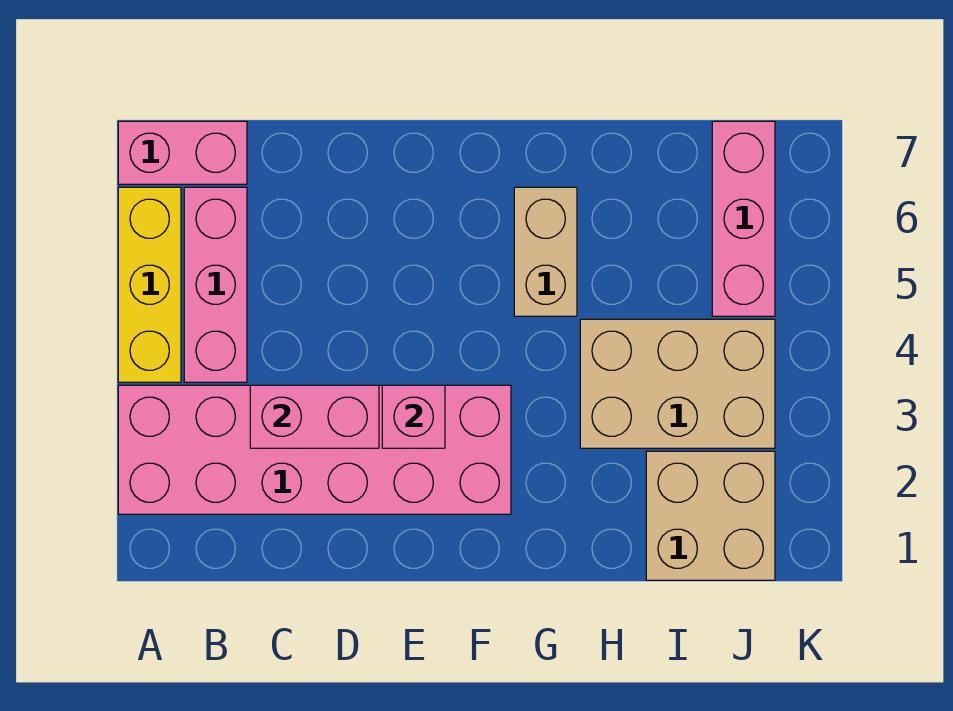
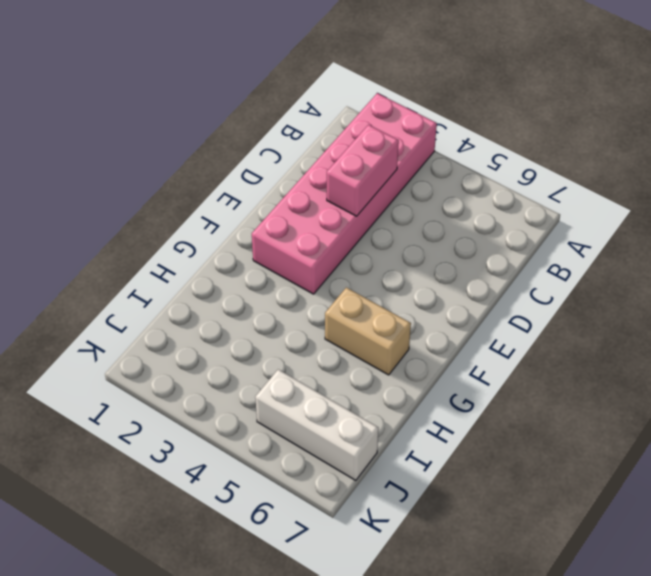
white brick J5:J7 level 1 -> pink brick J5:J7 level 1
none -> yellow brick A4:A6 level 1
none -> pink brick A7:B7 level 1

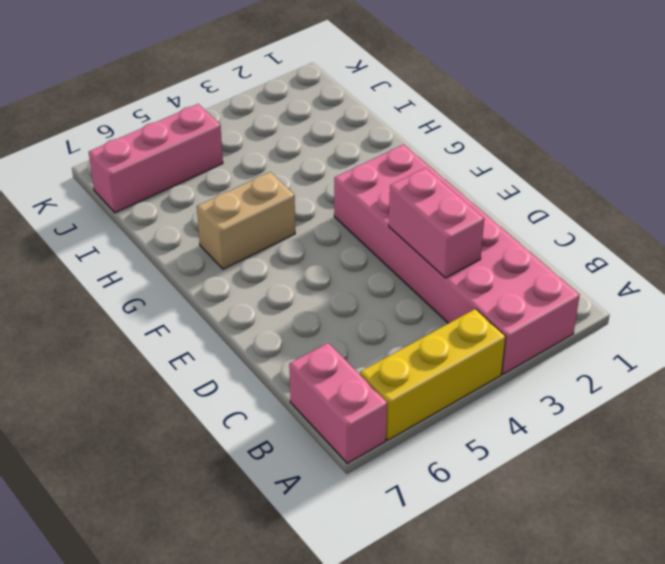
none -> pink brick B4:B6 level 1
none -> tan brick H3:J4 level 1

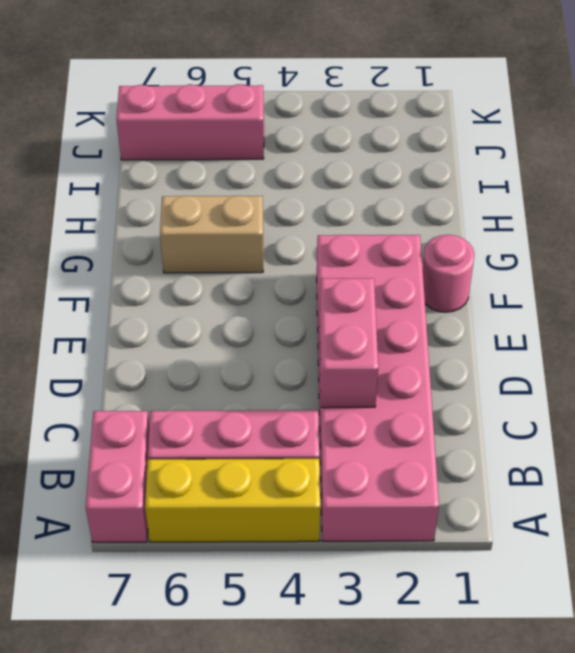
pink round brick F1 level 1 -> none
none -> tan brick H3:J4 level 1
none -> tan brick I1:J2 level 1

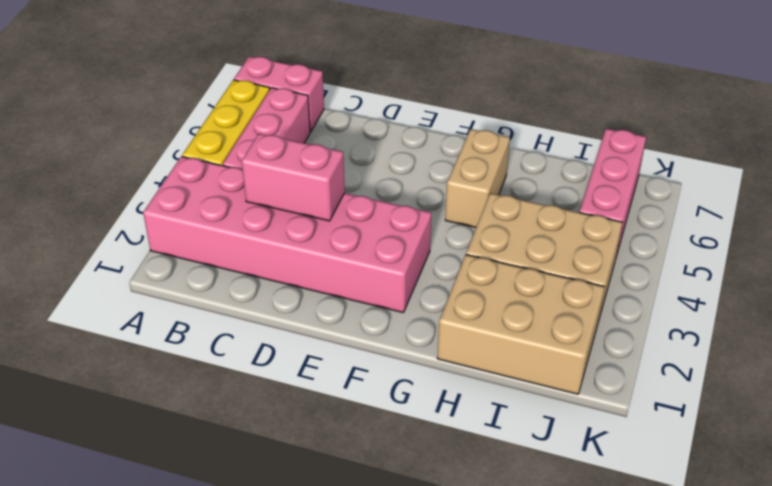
tan brick H1:J2 level 1 -> tan brick I1:J2 level 1
none -> pink brick E3 level 2

